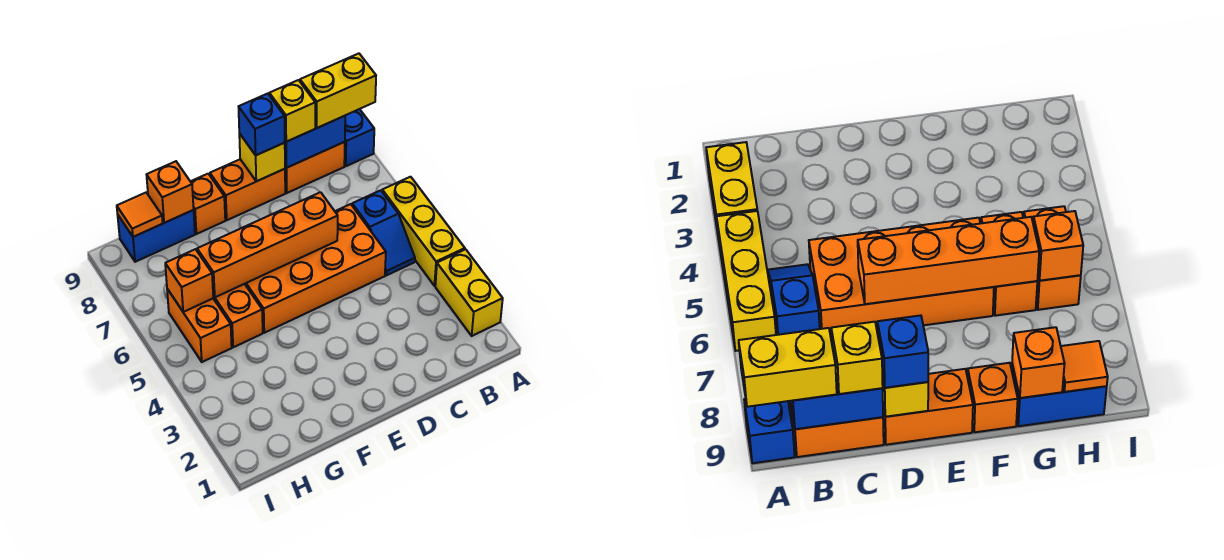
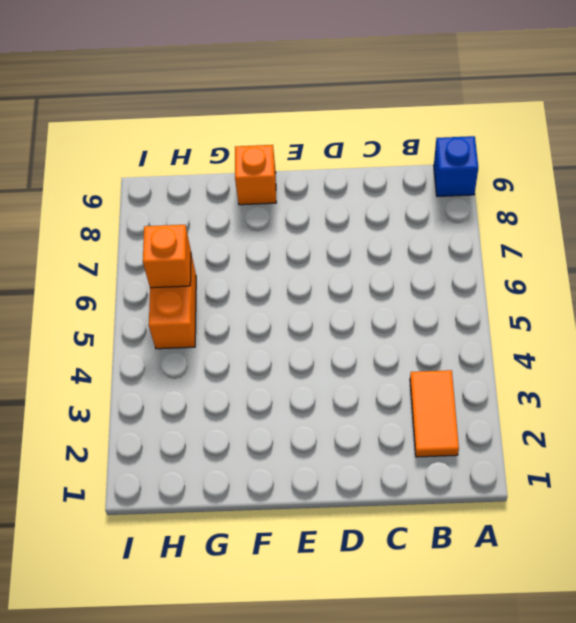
orange tile B2:B3 level 1 -> none
none -> yellow brick A2:A3 level 1
none -> yellow brick A4:A6 level 1
none -> blue slope B5:B6 level 1 top 6

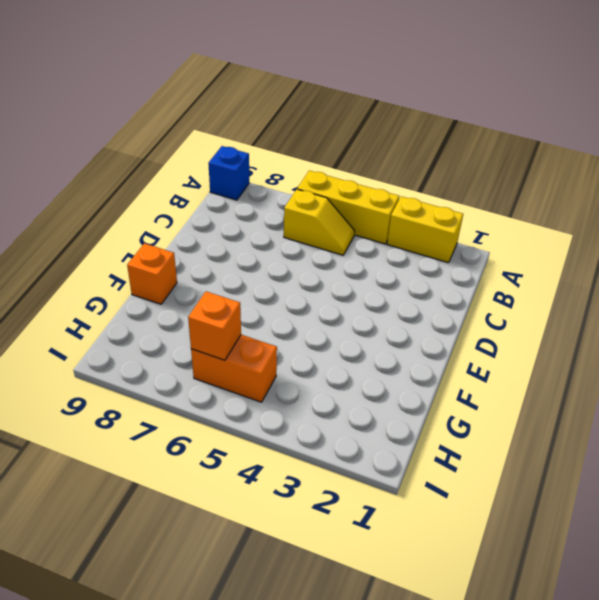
yellow slope B5:B6 level 1 top 6 -> blue slope B5:B6 level 1 top 6
none -> orange brick B9:C9 level 1
none -> orange brick C5:F6 level 1
none -> orange brick D9:E9 level 1

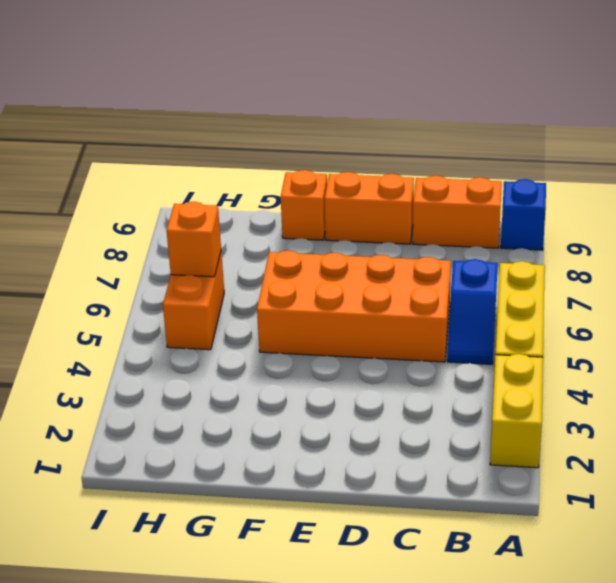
none -> orange brick G5:G6 level 1
none -> blue brick G9:H9 level 1
none -> blue brick B9:C9 level 2

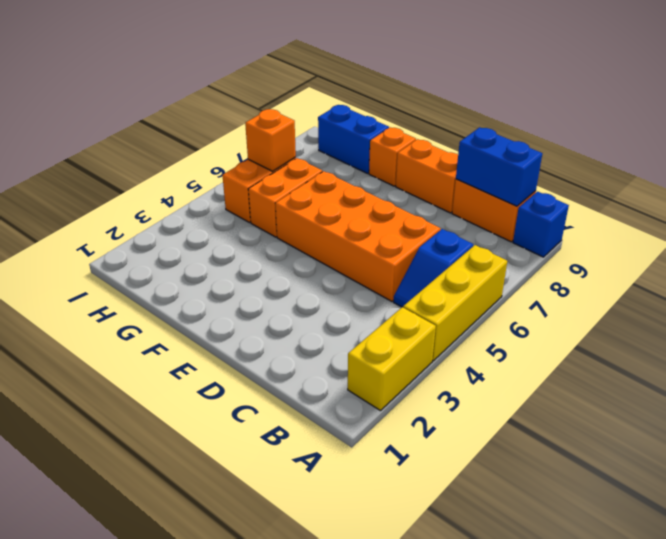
none -> orange brick D6:G6 level 2
none -> yellow brick D9 level 2
none -> orange brick G9 level 2

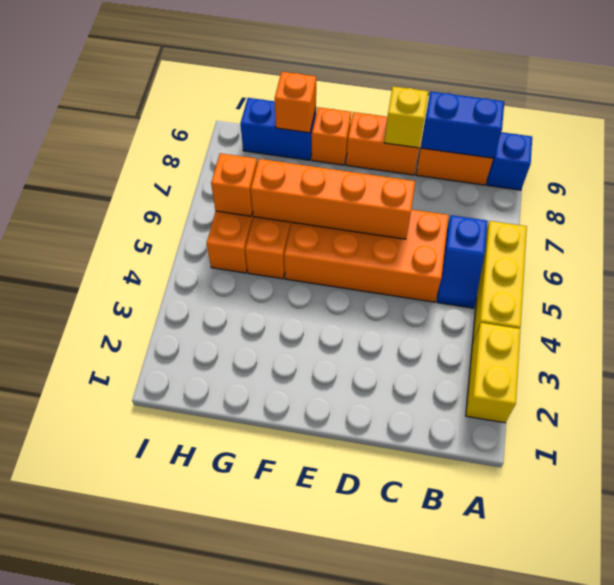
none -> orange tile H9 level 2
none -> yellow brick A9:B9 level 3
none -> yellow brick C9 level 3

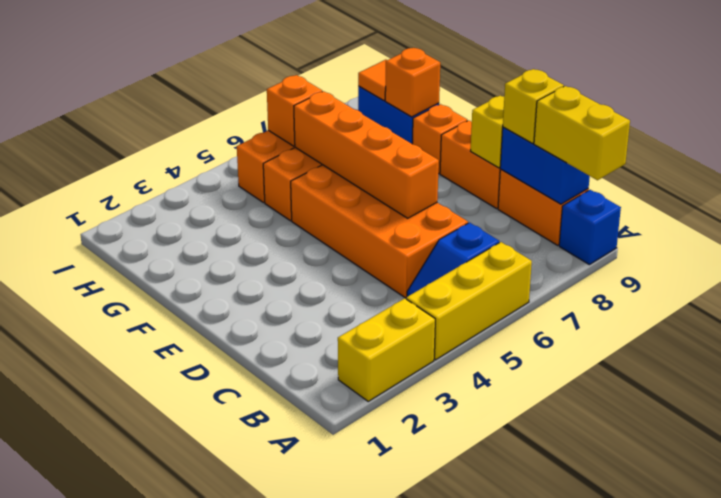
none -> blue brick D9 level 3

